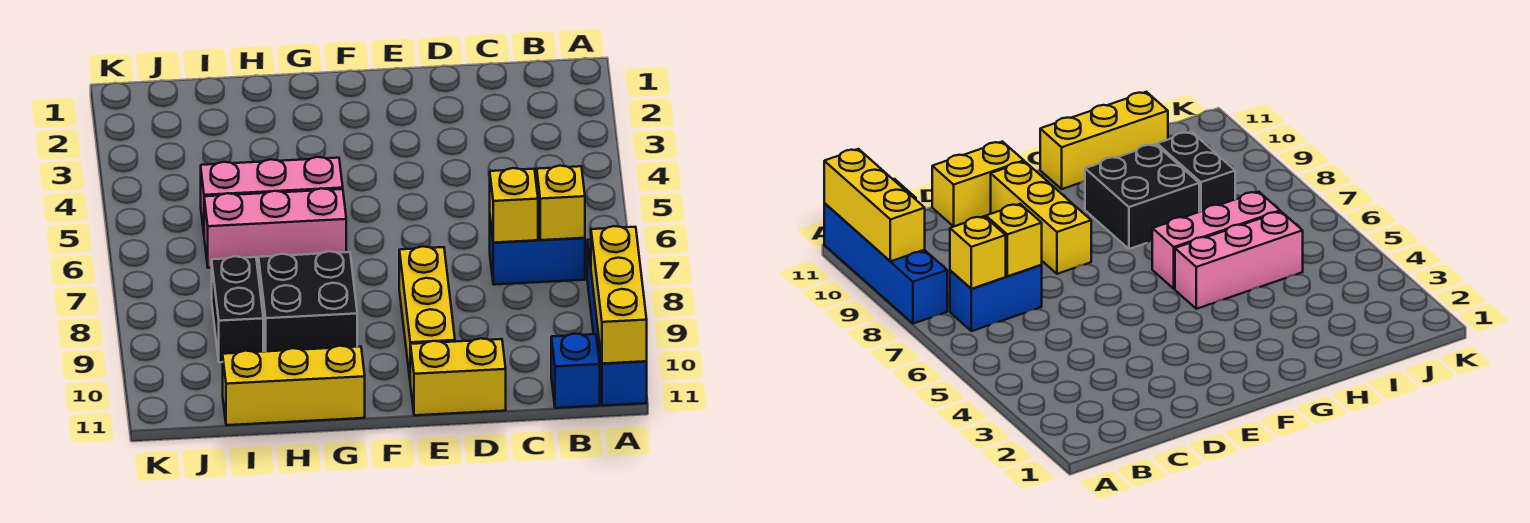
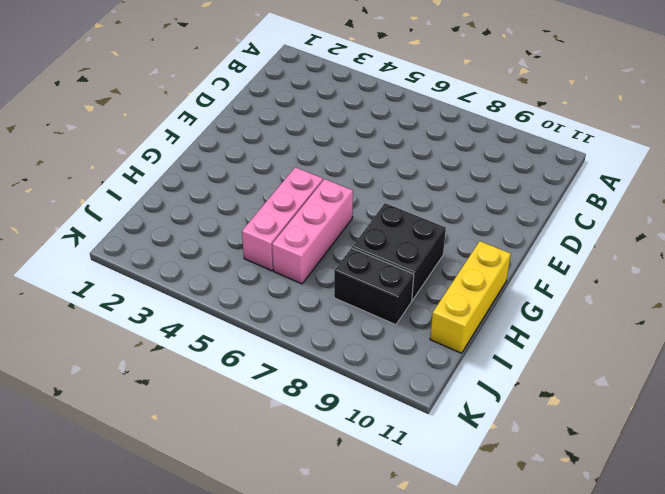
none -> blue brick A8:A11 level 1
none -> blue brick B7:C7 level 1
none -> blue brick B11 level 1

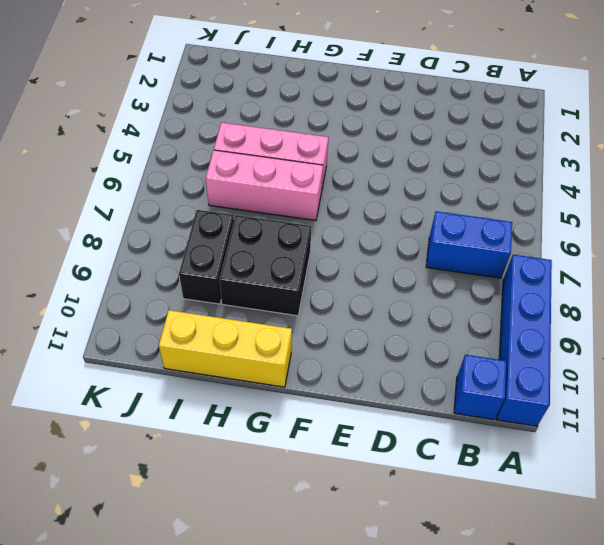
none -> yellow brick D11:E11 level 1
none -> yellow brick E8:E10 level 1
none -> yellow brick A9:A11 level 2

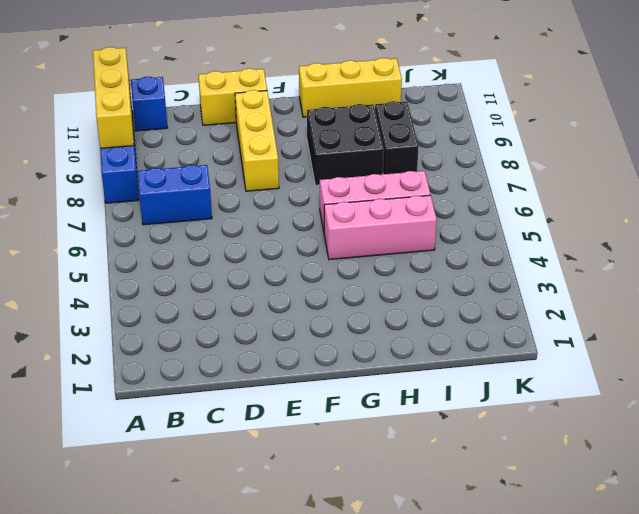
none -> yellow brick B7 level 2
none -> yellow brick C7 level 2

